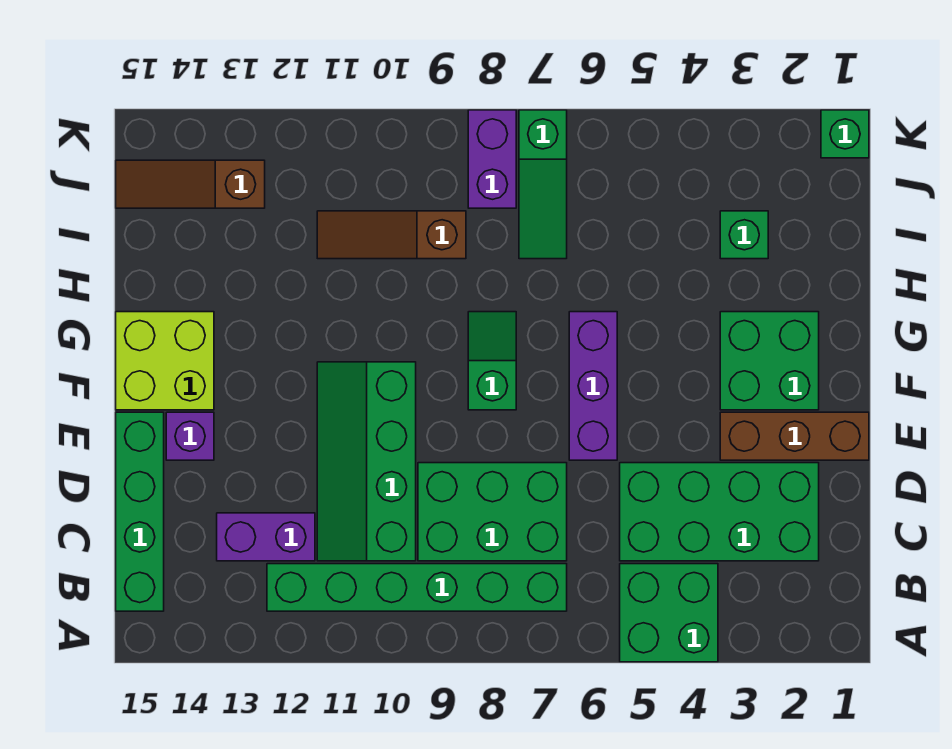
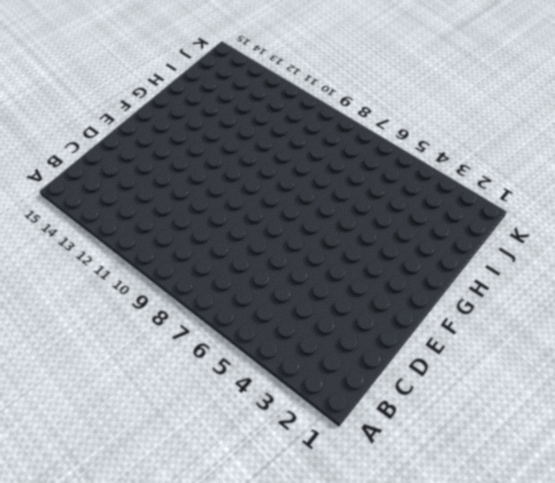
none -> green brick A4:B5 level 1
none -> green brick B7:B12 level 1
none -> green brick B15:E15 level 1

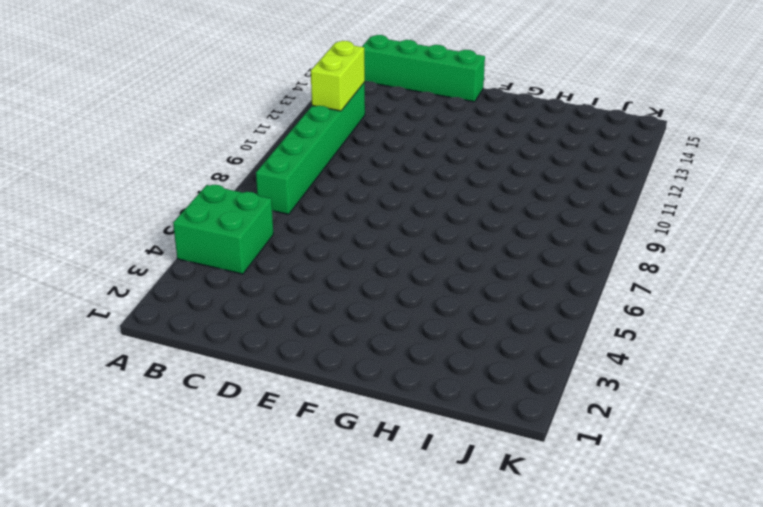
lime brick B11:B12 level 2 -> none
none -> green brick C2:D5 level 1
none -> green brick C7:D9 level 1
none -> green slope C10:F11 level 1 top 10

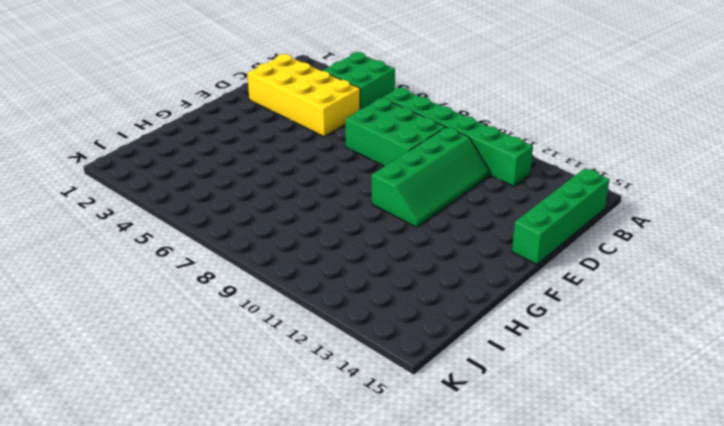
yellow brick C2:D5 level 1 -> green brick C2:D5 level 1
none -> purple brick C12:C13 level 1
none -> brown brick E1:E3 level 1
none -> purple brick E6:G6 level 1

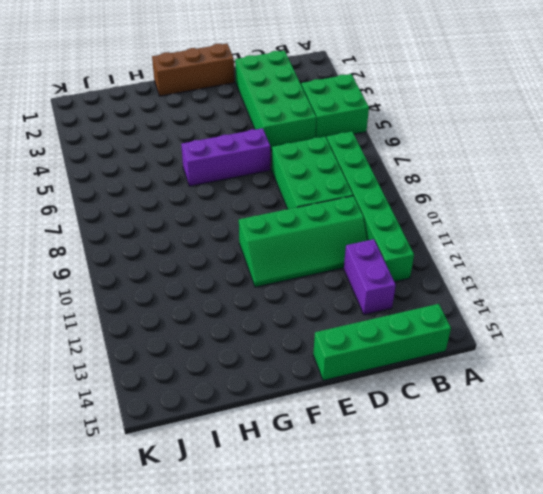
brown brick E1:G1 level 1 -> brown brick E1:E3 level 1
none -> purple brick E14 level 1
none -> green brick F2:G3 level 1
none -> green slope F8:G8 level 1 top F

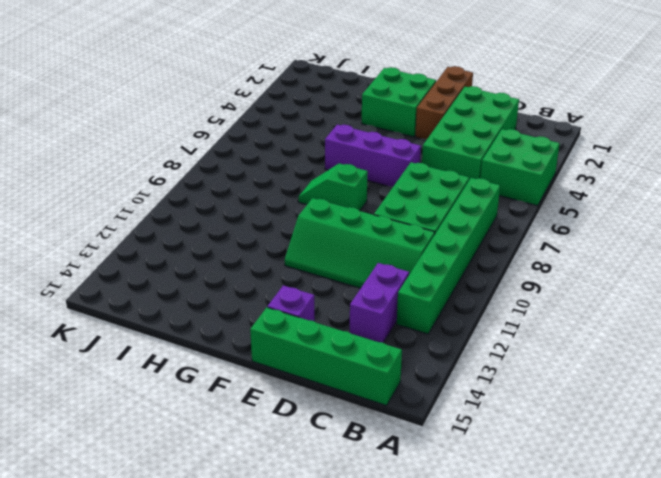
none -> lime brick F14:G15 level 1
none -> green brick I3 level 1
none -> green slope I7:K7 level 1 top K

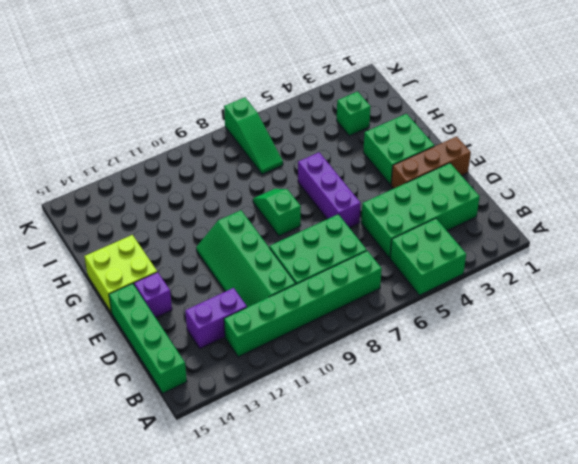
none -> brown slope I9:I11 level 1 top 9
none -> purple brick J8:K8 level 1
none -> brown slope J13:J15 level 1 top 13

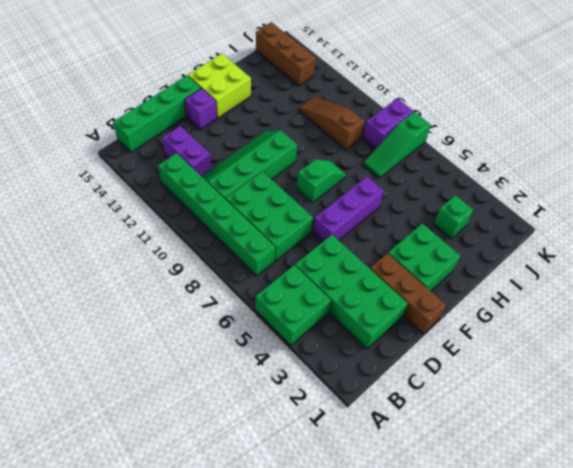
brown brick J13:J15 level 1 -> brown slope J13:J15 level 1 top 13
none -> green brick K1 level 1

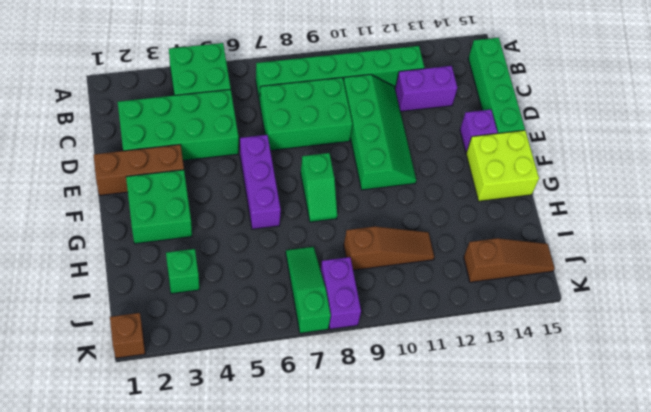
brown brick K1 level 1 -> green brick K1 level 1

